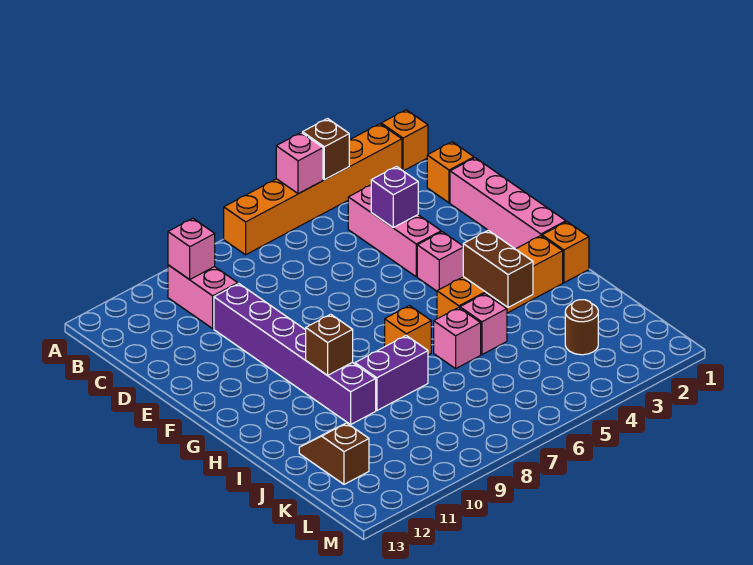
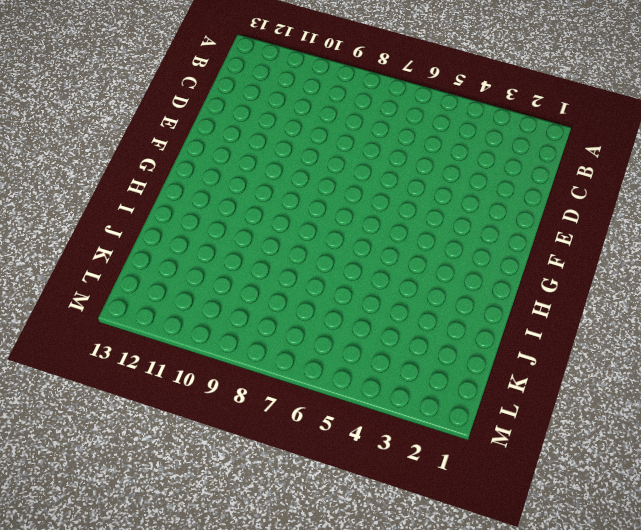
none -> orange brick A1 level 1
none -> orange brick A2:A7 level 1
none -> pink brick B10:C10 level 1

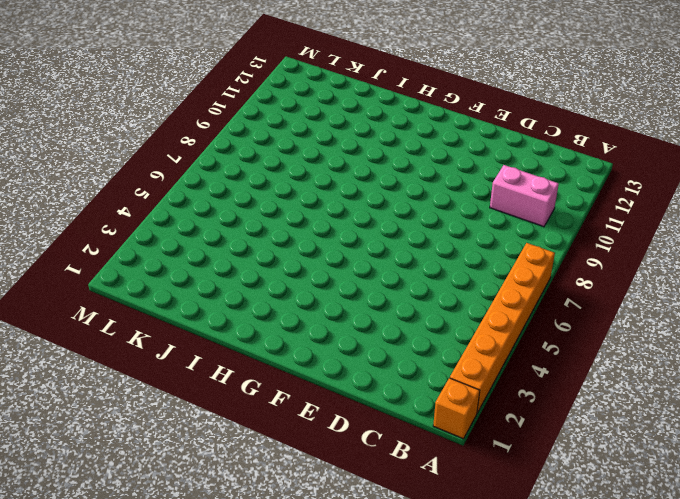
none -> orange brick C1 level 1
none -> pink brick C4:E4 level 1
none -> pink brick D1:G1 level 1

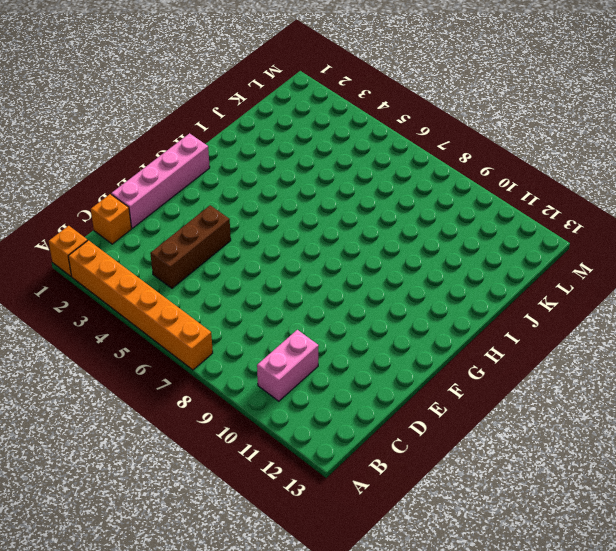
brown brick C4:E4 level 1 -> pink brick C4:E4 level 1
none -> purple brick D10:I10 level 1
none -> pink brick F4 level 1
none -> orange brick H1 level 1

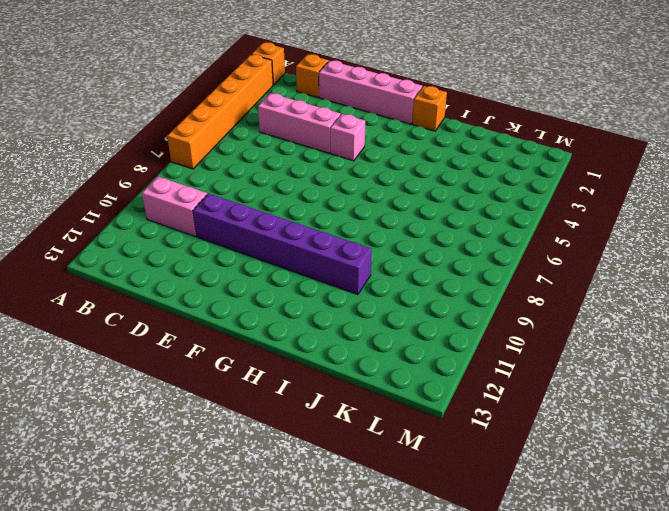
none -> orange brick H2:H5 level 1
none -> orange brick H7 level 1
none -> pink brick I5 level 1

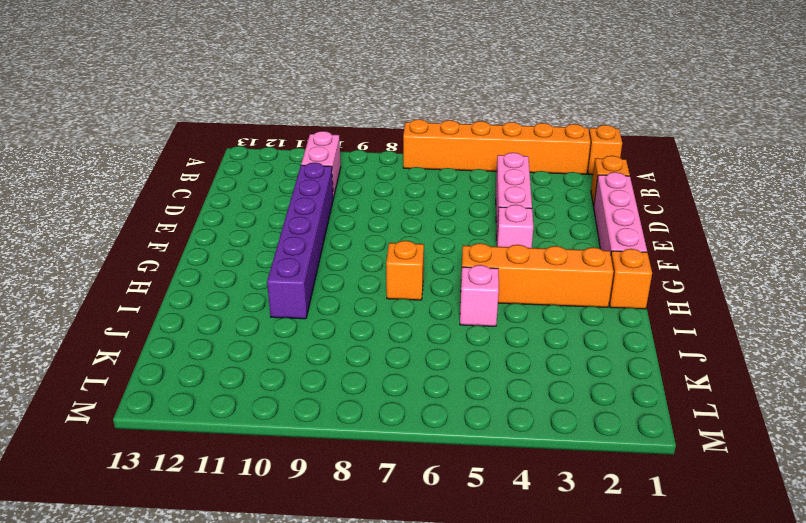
none -> pink brick I6 level 1
none -> purple brick I8:I9 level 1
none -> brown slope J12:K12 level 1 top K

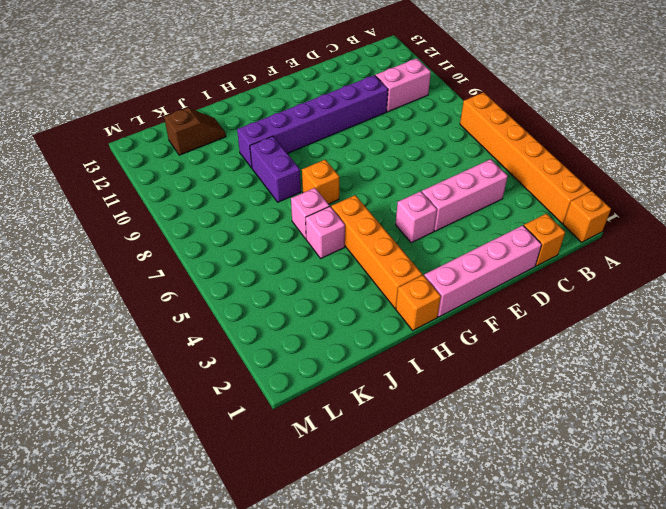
none -> brown round brick K3 level 1
none -> brown brick A4 level 2
none -> pink brick A5 level 2

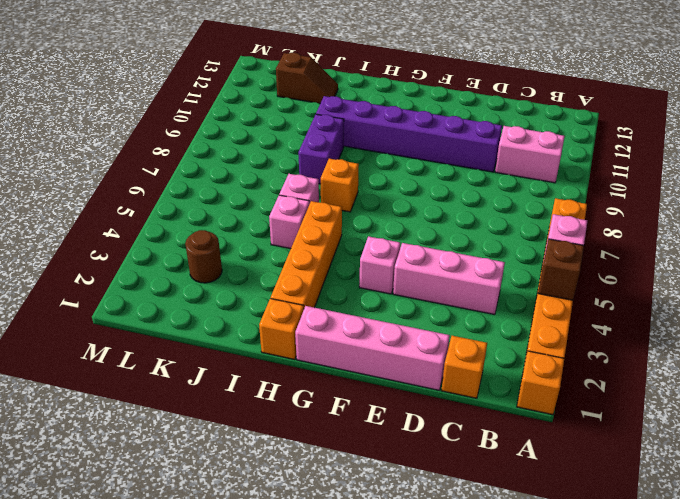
none -> pink brick B10 level 2
none -> purple brick D4 level 2
none -> brown brick H4:I4 level 2

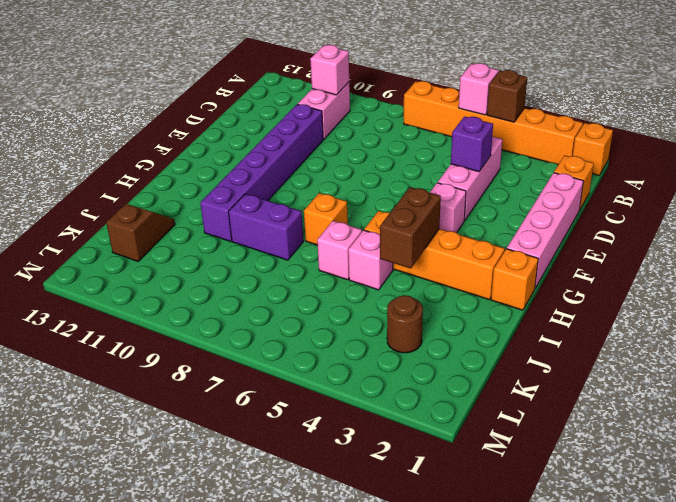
none -> brown brick H10 level 2

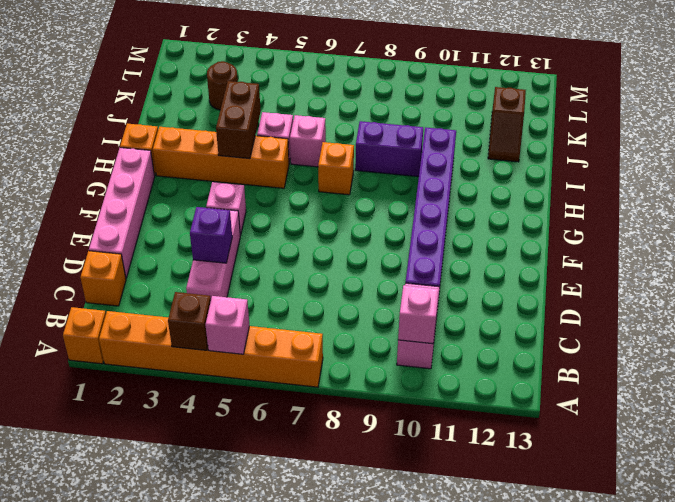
none -> brown brick H10 level 2

